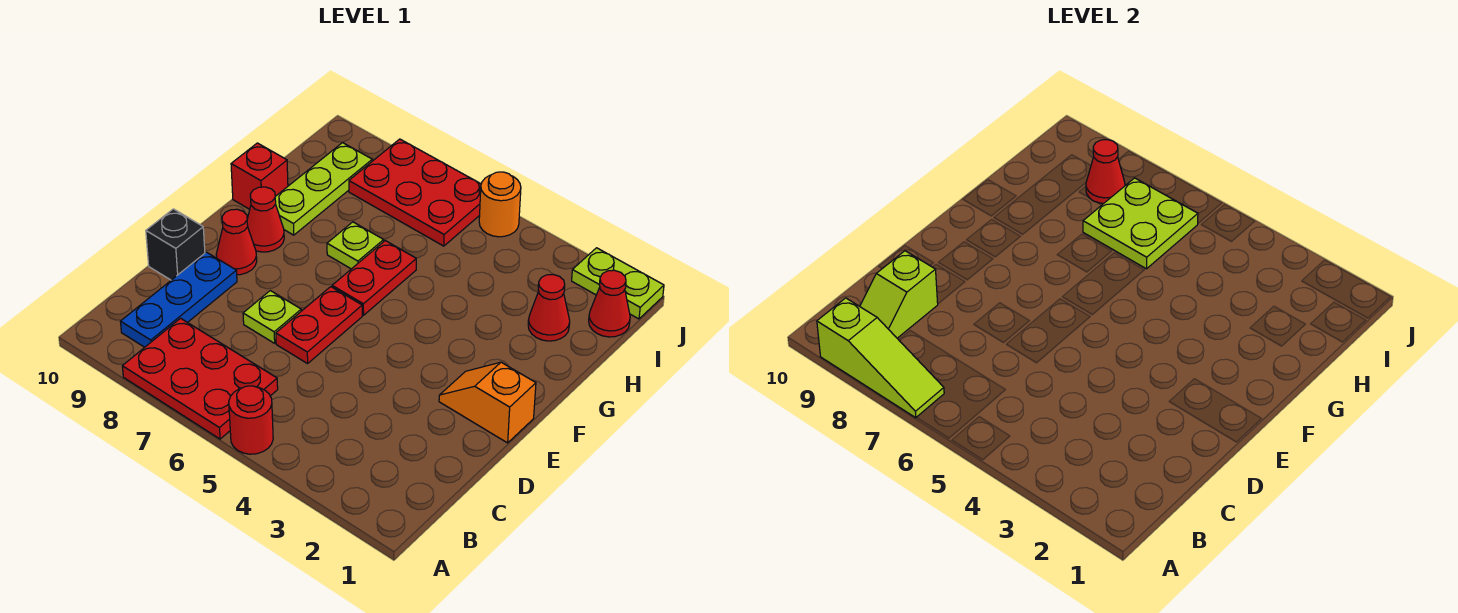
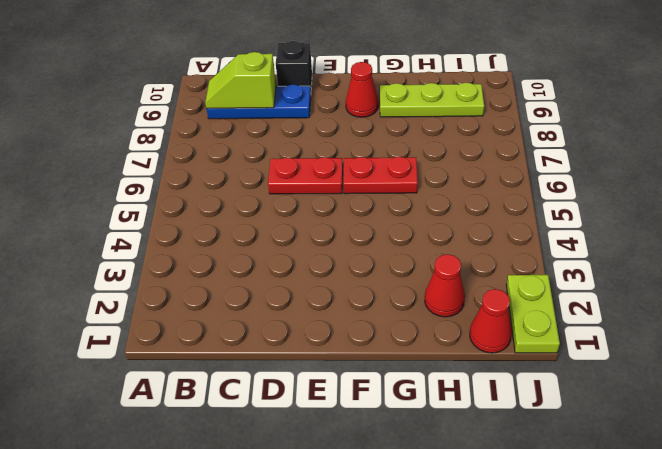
none -> red round brick A5 level 1
none -> red plate A6:B8 level 1
none -> lime plate D7 level 1

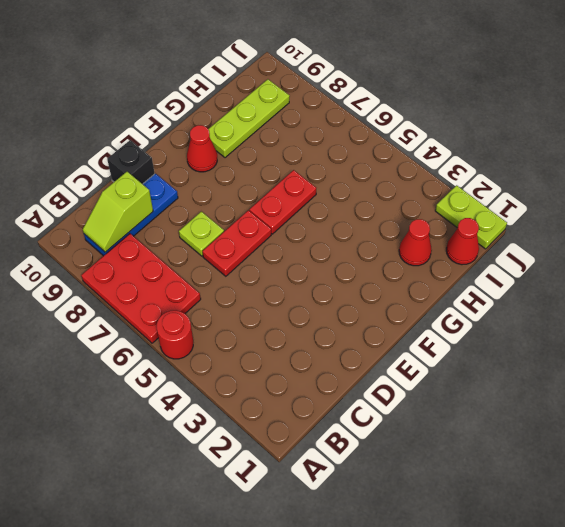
none -> orange slope E1:E2 level 1 top 1
none -> red cone E9 level 1
none -> lime plate G7 level 1

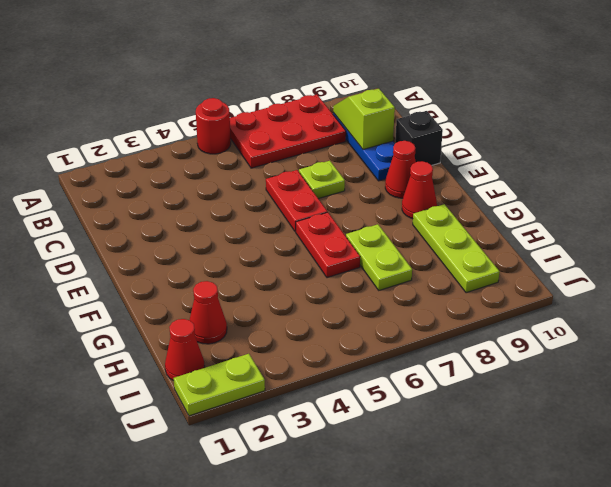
lime plate G7:H7 level 1 -> lime plate G7 level 1
none -> orange slope E1:E2 level 1 top 1
none -> red brick G10 level 1
none -> red plate I6:J8 level 1

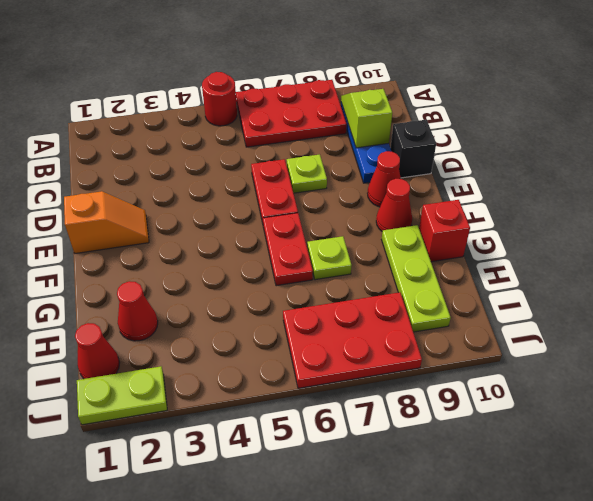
none -> orange round brick J5 level 1
none -> lime slope A7:A9 level 2 top 9
none -> lime plate H6:I7 level 2

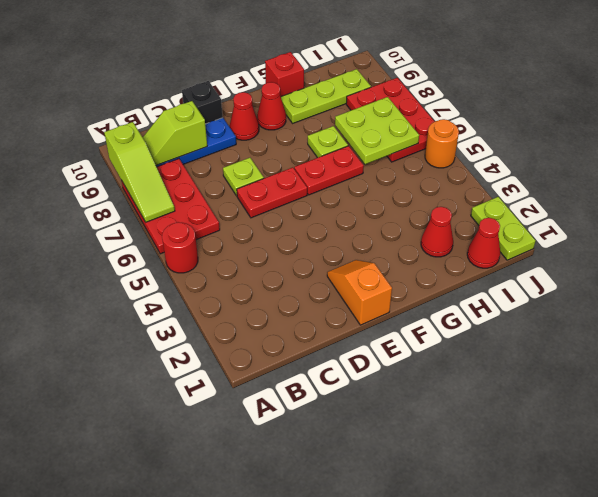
none -> red cone I8 level 2

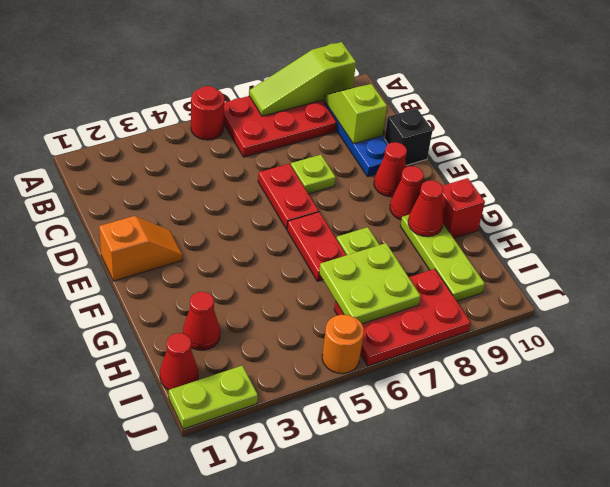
red cone G9 level 2 -> red cone I8 level 2

